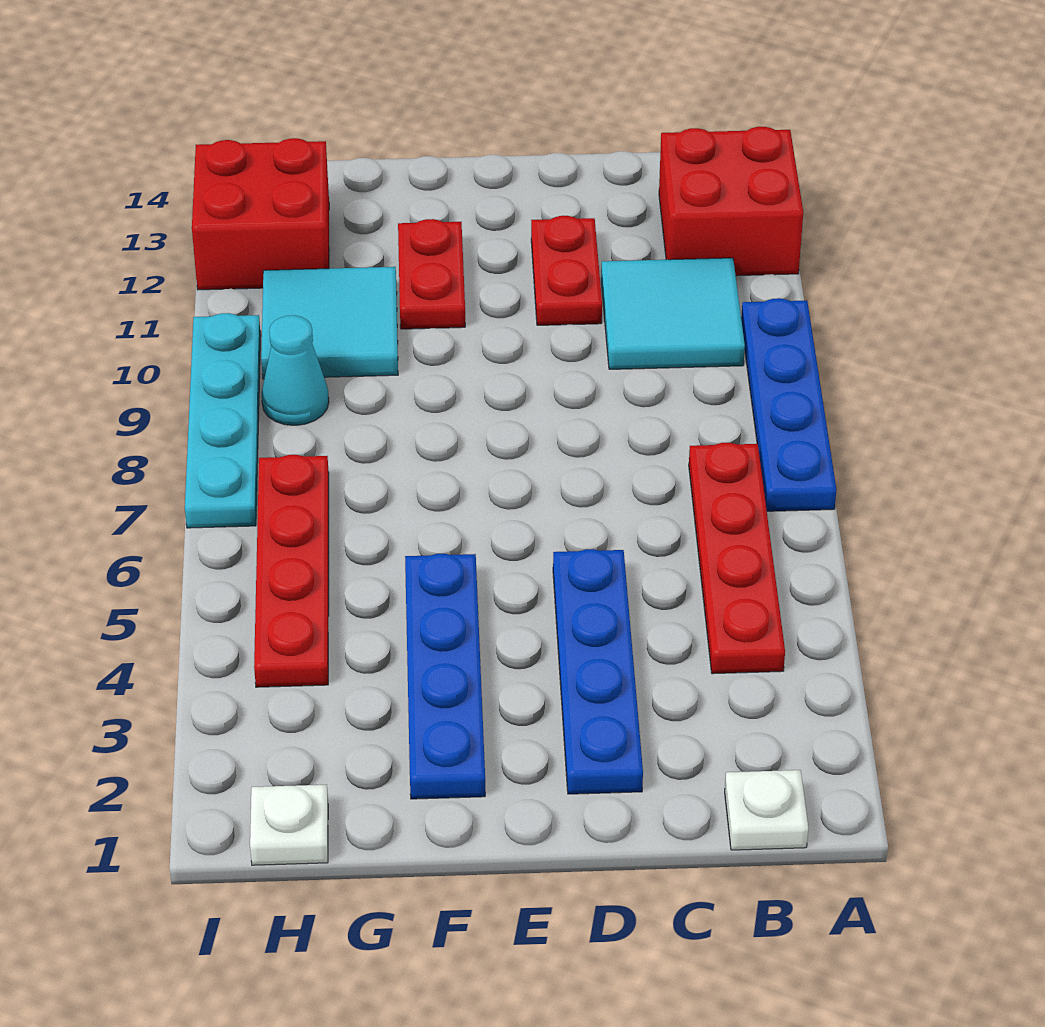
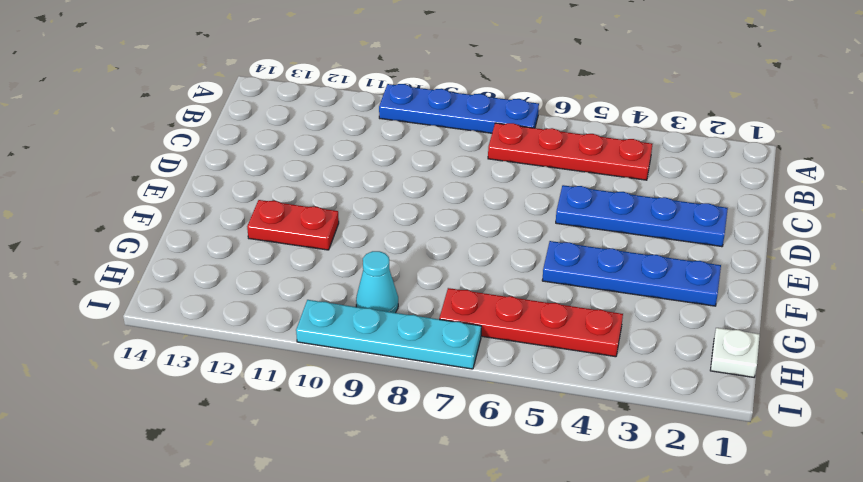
none -> red brick A12:B13 level 1
none -> white plate B1 level 1
none -> cyan tile B10:C11 level 1

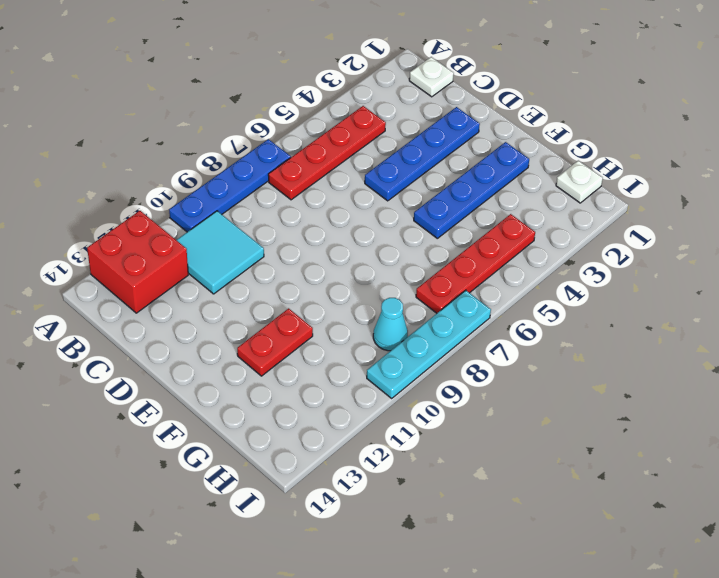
none -> red plate D11:D12 level 1
none -> cyan tile G10:H11 level 1
none -> red brick H12:I13 level 1

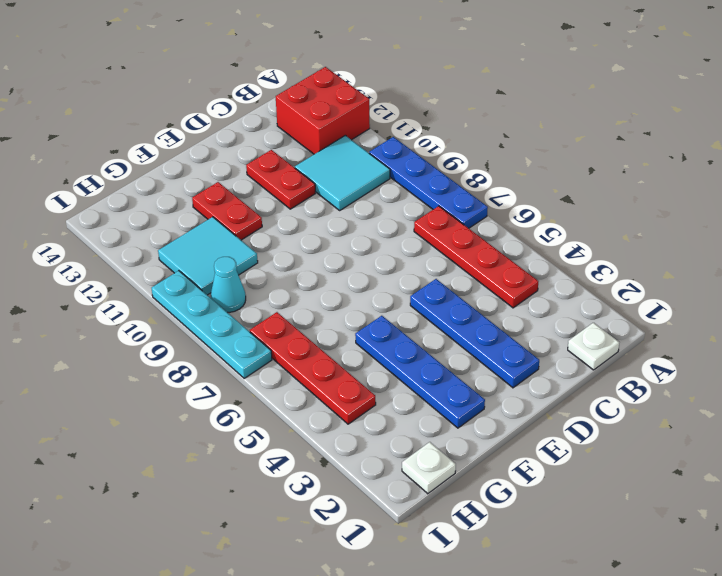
none -> red brick H12:I13 level 1

